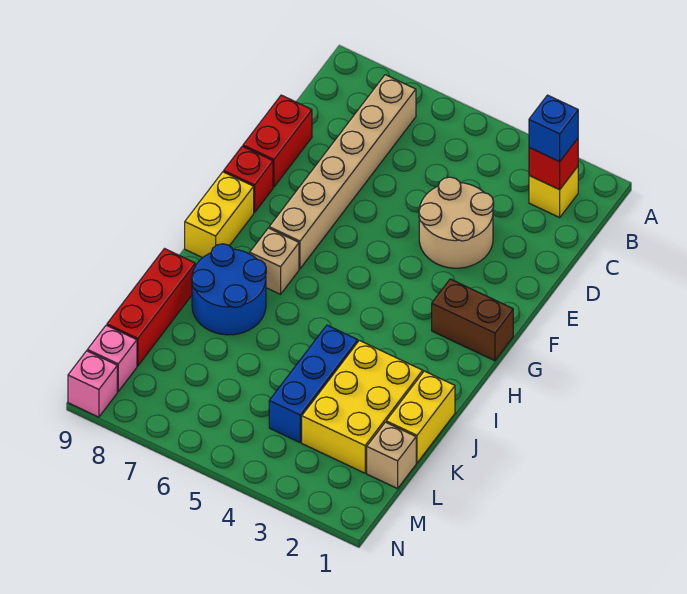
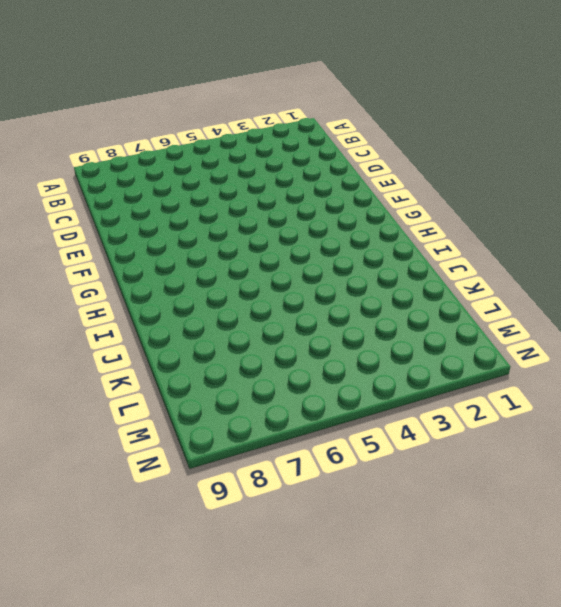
none -> yellow brick B2 level 1
none -> tan brick B7:G7 level 1
none -> tan round brick D3:E4 level 1

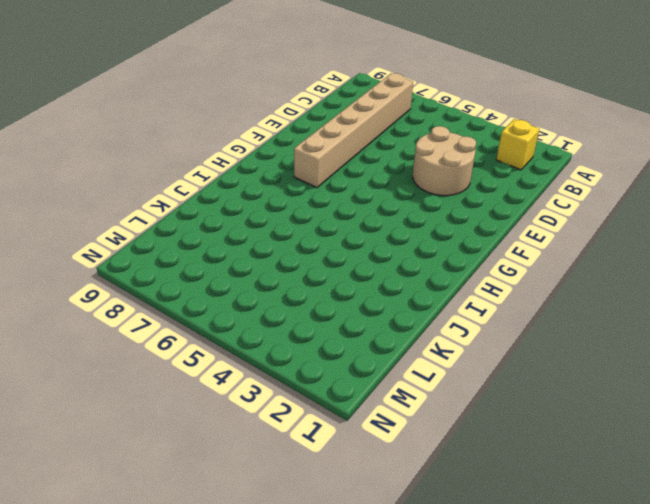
none -> red brick D9:E9 level 1
none -> red brick F9 level 1
none -> brown brick G1:G2 level 1

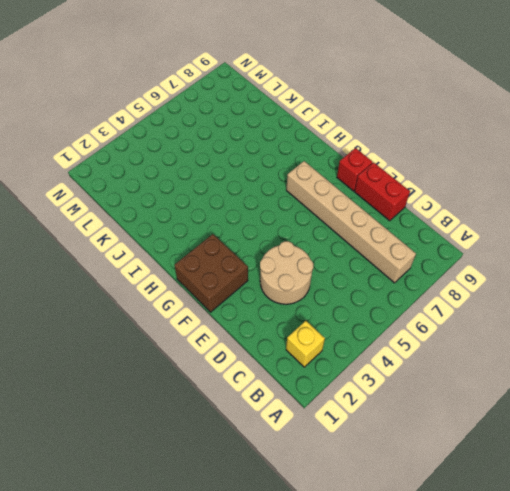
brown brick F1:G2 level 1 -> brown brick G1:G2 level 1
none -> yellow brick G9:H9 level 1
none -> tan brick H7 level 1
none -> blue round brick I7:J8 level 1

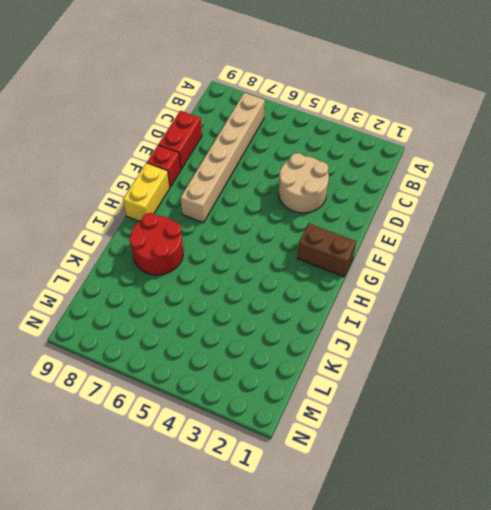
red round brick I7:J8 level 1 -> blue round brick I7:J8 level 1
none -> yellow brick B2 level 1
none -> tan brick H7 level 1
none -> yellow brick J1:K1 level 1

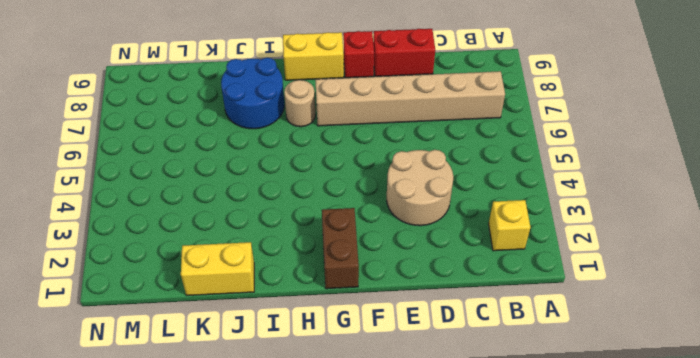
tan round brick H7 level 1 -> tan brick H7 level 1
none -> yellow brick J2:L3 level 1
none -> blue brick J4:L4 level 1
none -> red brick J9:L9 level 1

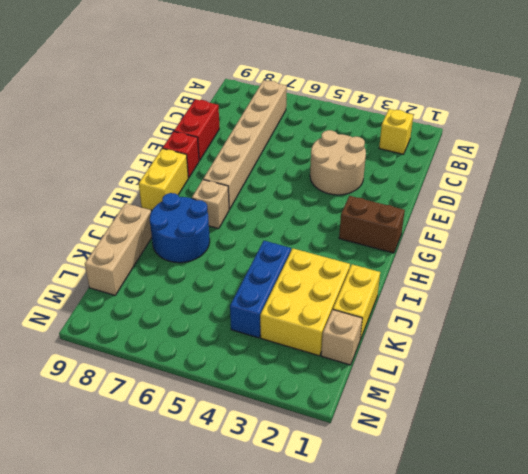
tan brick J9:L9 level 1 -> red brick J9:L9 level 1
none -> pink brick M9 level 1
none -> pink brick N9 level 1
none -> red brick B2 level 2

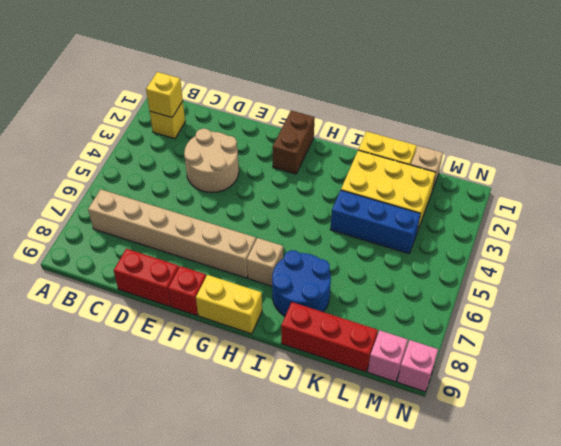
yellow brick B2 level 2 -> red brick B2 level 2
none -> blue brick B2 level 3

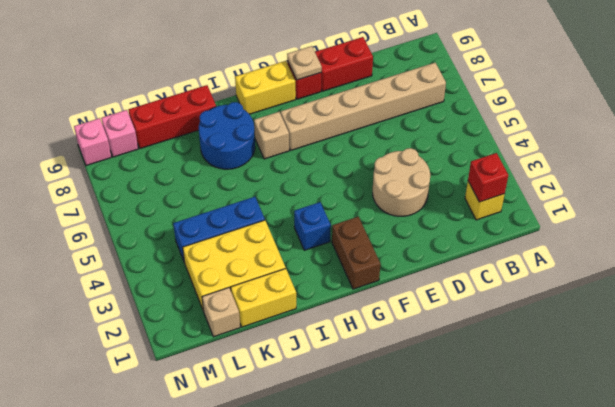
tan plate F9 level 2 -> none
blue brick H3 level 1 -> blue brick B2 level 3

